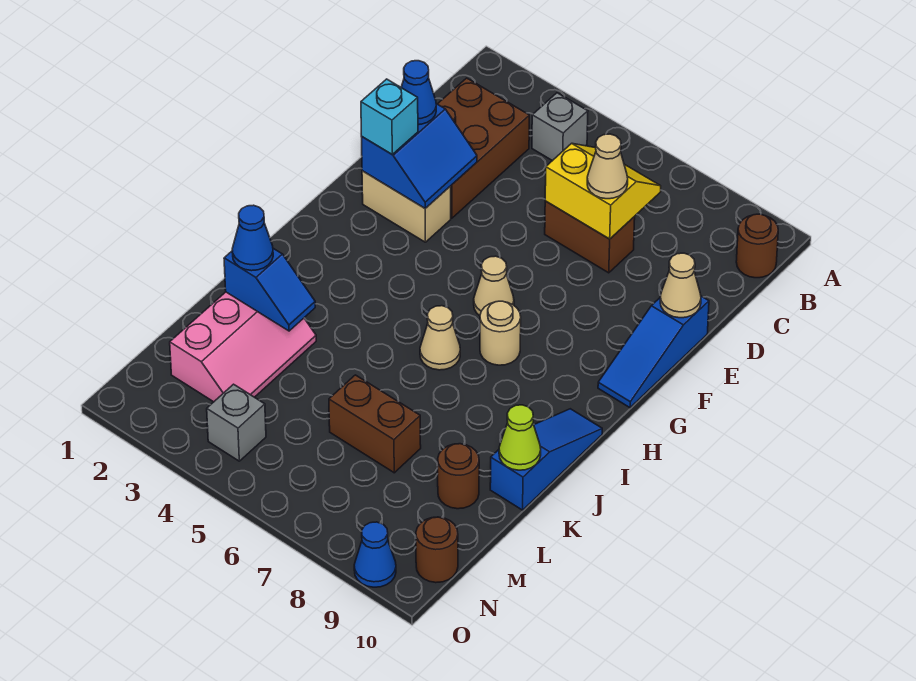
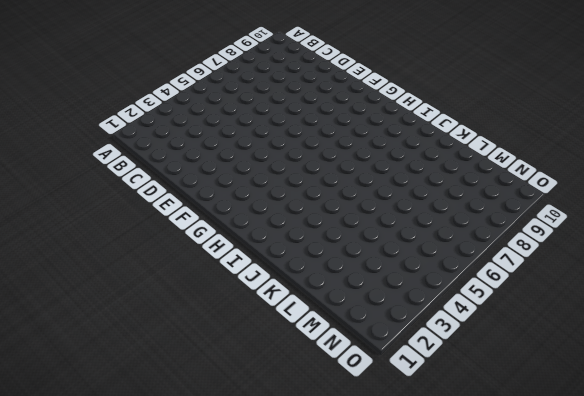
none -> grey brick B4 level 1
none -> brown round brick B10 level 1
none -> brown brick C2:E3 level 1

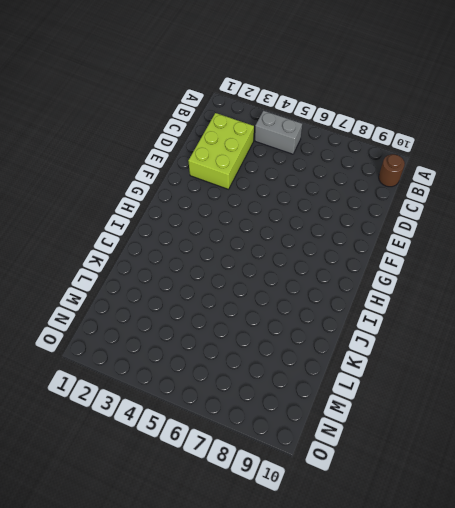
grey brick B4:B5 level 1 -> grey brick B4 level 1
lime brick C2:E3 level 1 -> brown brick C2:E3 level 1
none -> brown brick D6:D7 level 1
none -> blue slope E10:G10 level 1 top E
none -> tan brick F2:F3 level 1

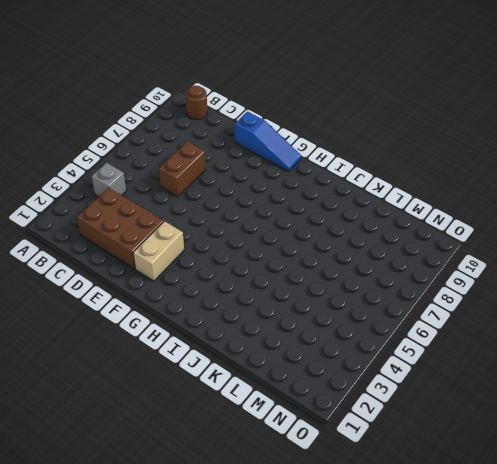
none -> tan cone G6 level 1
none -> tan round brick H7 level 1
none -> tan cone I6 level 1

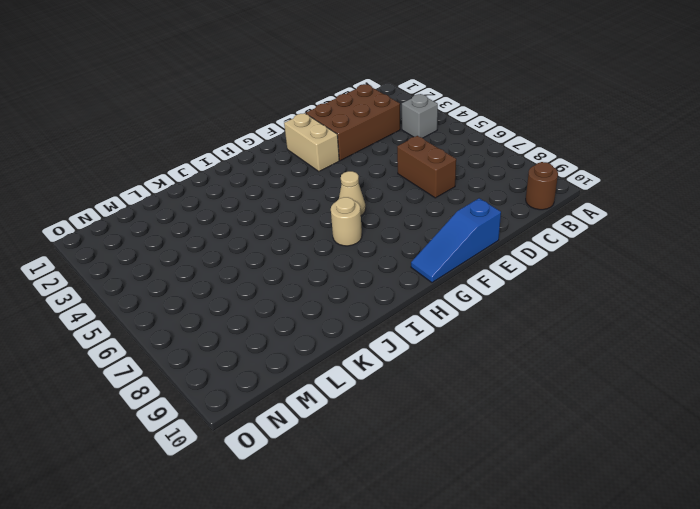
none -> tan cone I6 level 1
none -> blue slope I10:K10 level 1 top K
none -> pink slope K2:M3 level 1 top 2

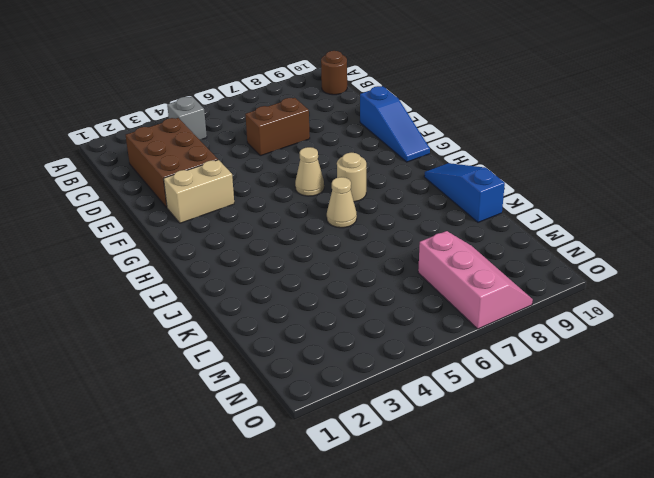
pink slope M7:O8 level 1 top 7 -> pink slope K2:M3 level 1 top 2
none -> brown brick L6:L7 level 1
none -> brown round brick L9 level 1
none -> grey brick N4 level 1

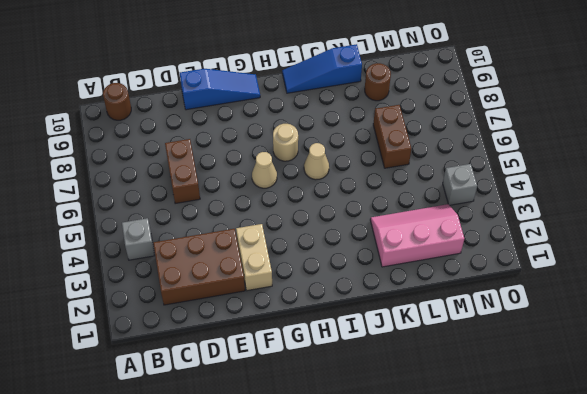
none -> brown round brick N10 level 1
none -> blue cone O9 level 1
none -> yellow slope C6:D7 level 2 top D

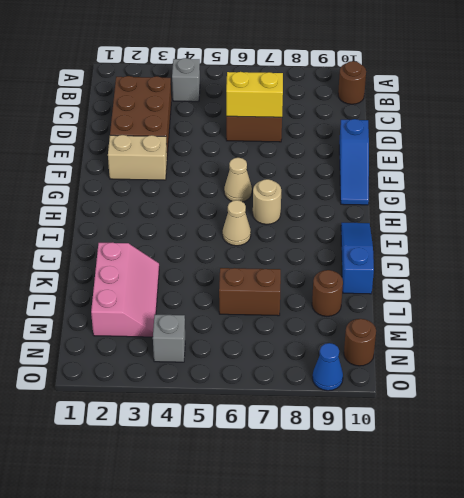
none -> blue slope E2:F3 level 2 top 2
none -> tan cone E10 level 2
none -> blue slope K2:K3 level 2 top 2

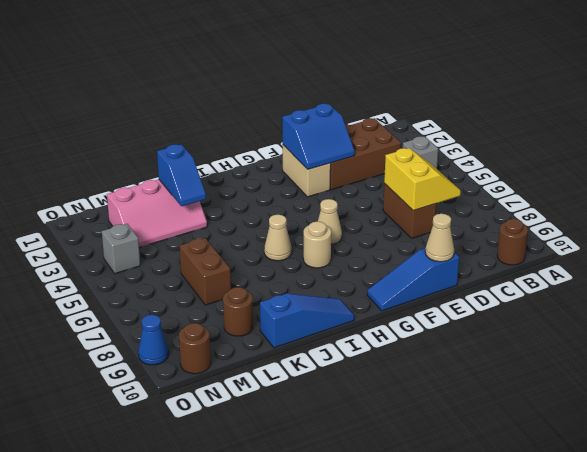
none -> lime cone K10 level 2
none -> tan cone D7 level 3
none -> blue cone E2 level 3

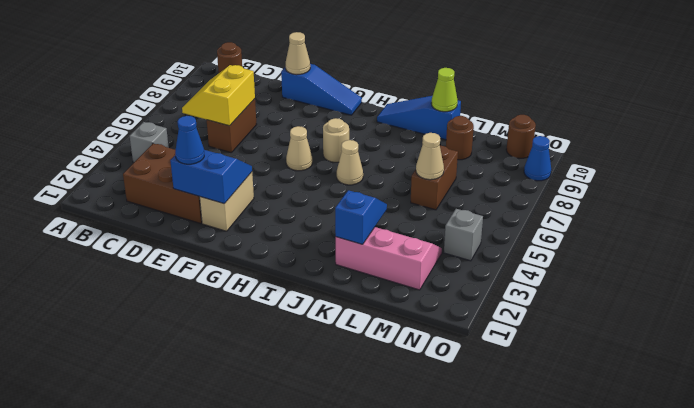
tan cone L6 level 2 -> tan cone D7 level 3
none -> cyan brick F2 level 3
none -> blue cone K2 level 3

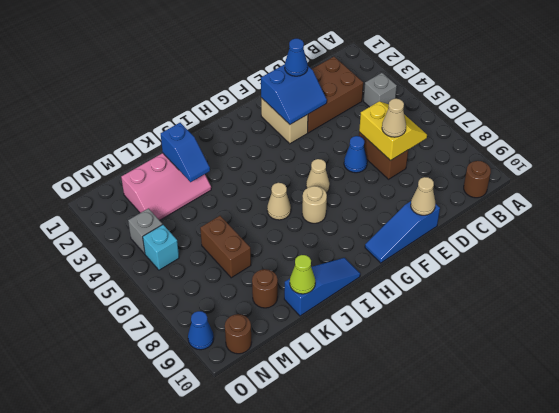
blue cone E6 level 1 -> blue cone K2 level 3
cyan brick N5 level 1 -> cyan brick F2 level 3

